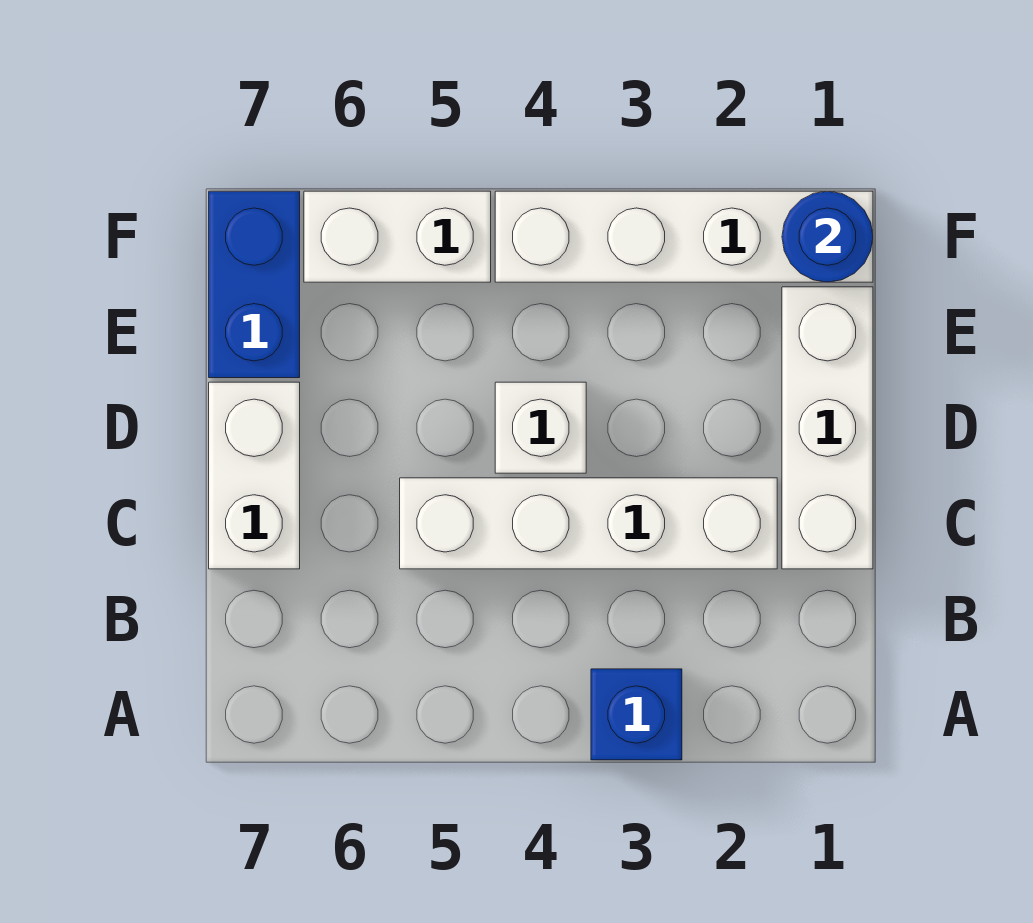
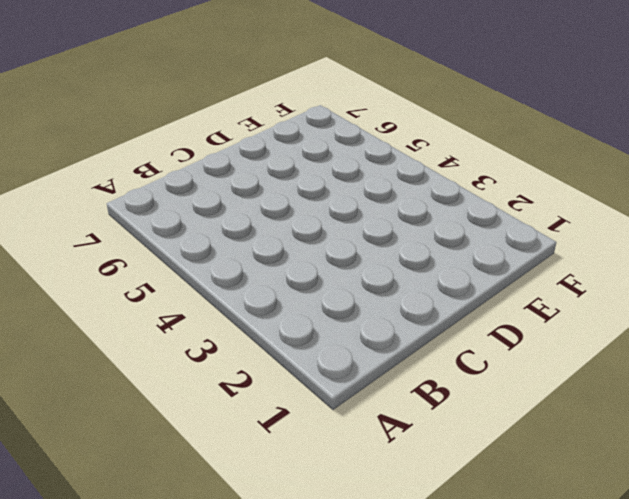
none -> blue brick A3 level 1
none -> white brick C1:E1 level 1

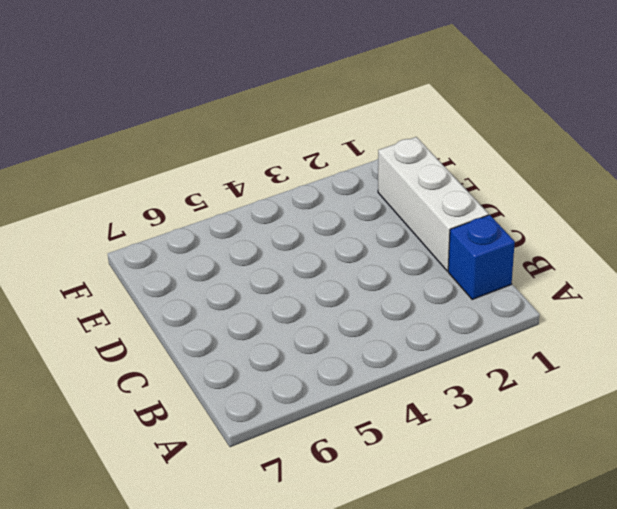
blue brick B1 level 1 -> blue brick A3 level 1
none -> white brick C2:C5 level 1
none -> white brick C7:D7 level 1

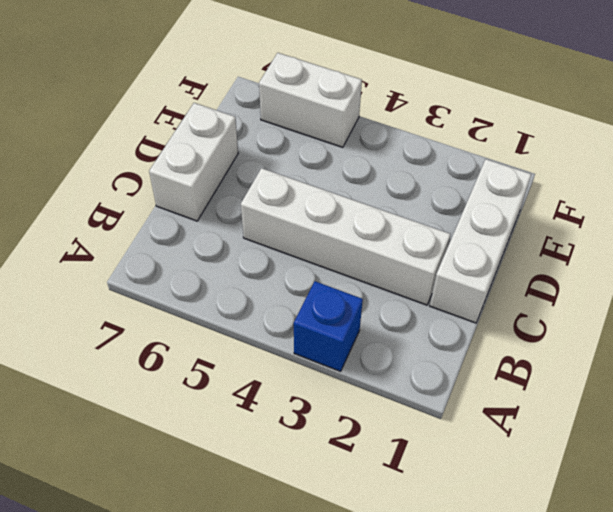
none -> white brick D4 level 1
none -> blue brick E7:F7 level 1

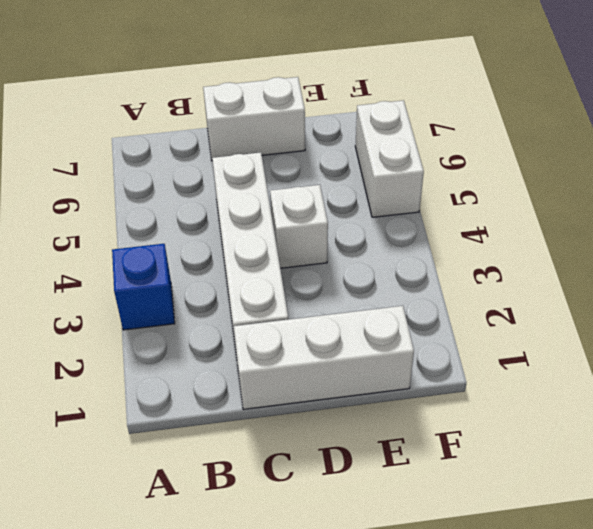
none -> blue brick E7:F7 level 1
none -> white brick F1:F4 level 1

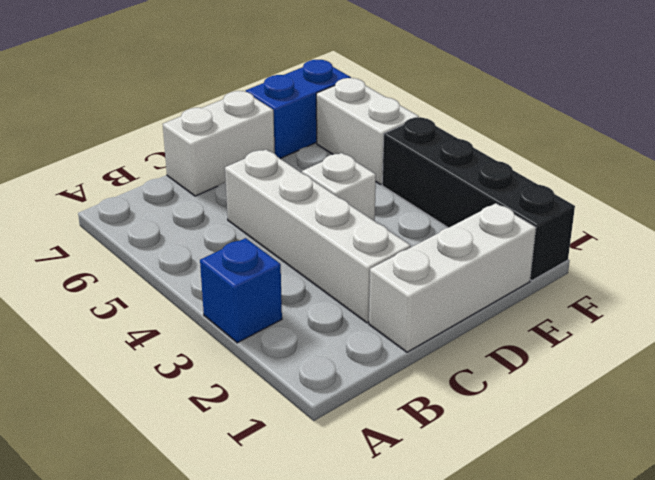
black brick F1:F4 level 1 -> white brick F1:F4 level 1
none -> blue round brick F1 level 2

